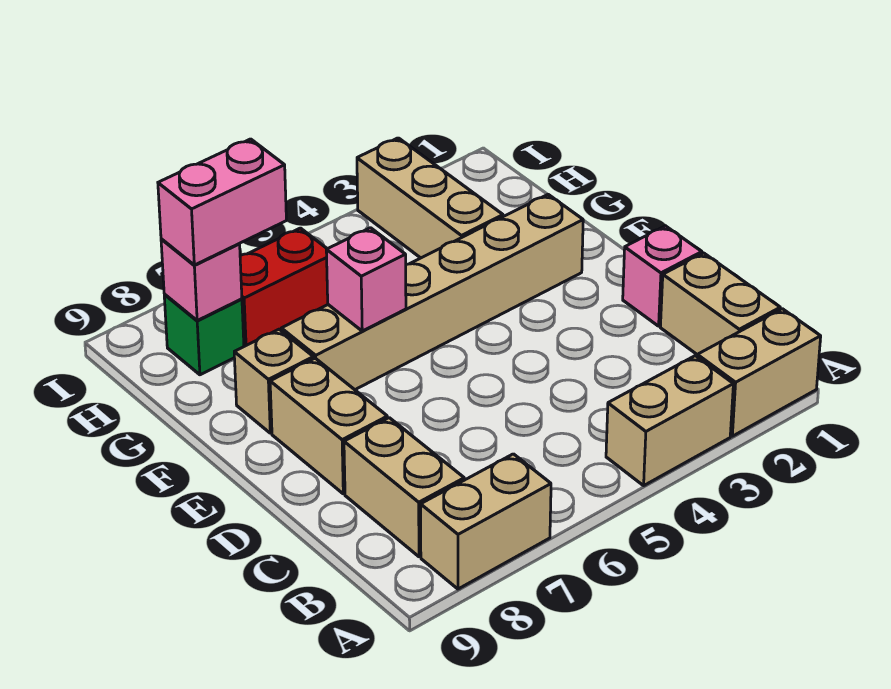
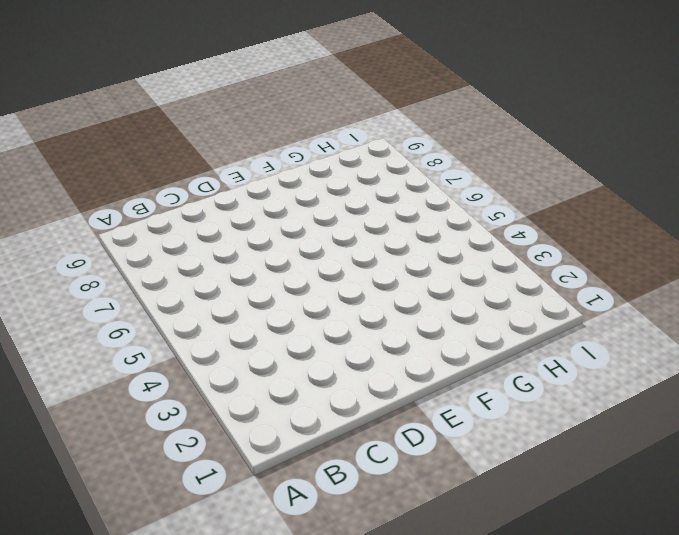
none -> tan brick A1:A2 level 1
none -> tan brick A3:A4 level 1
none -> tan brick A7:A8 level 1

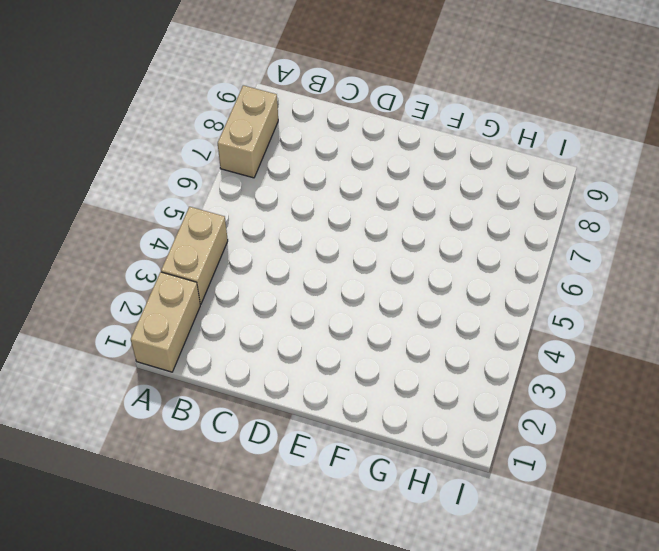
none -> tan brick B1:C1 level 1
none -> tan brick B8:C8 level 1
none -> pink brick D1 level 1

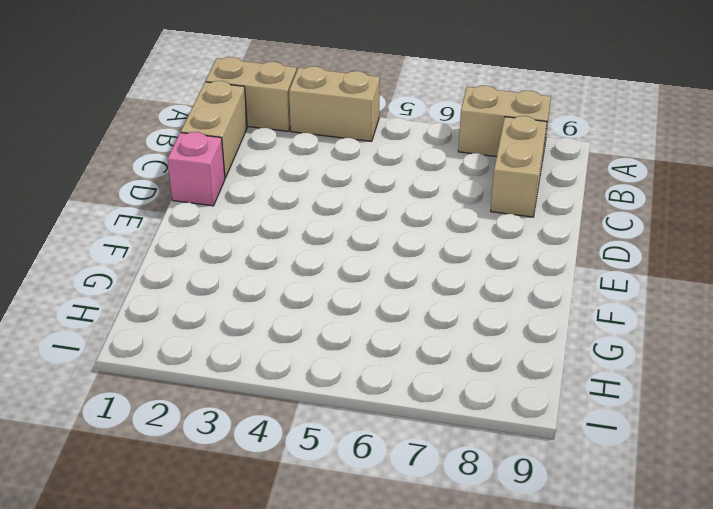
none -> tan brick D8:E8 level 1
none -> tan brick F2:F7 level 1
none -> tan brick F8 level 1

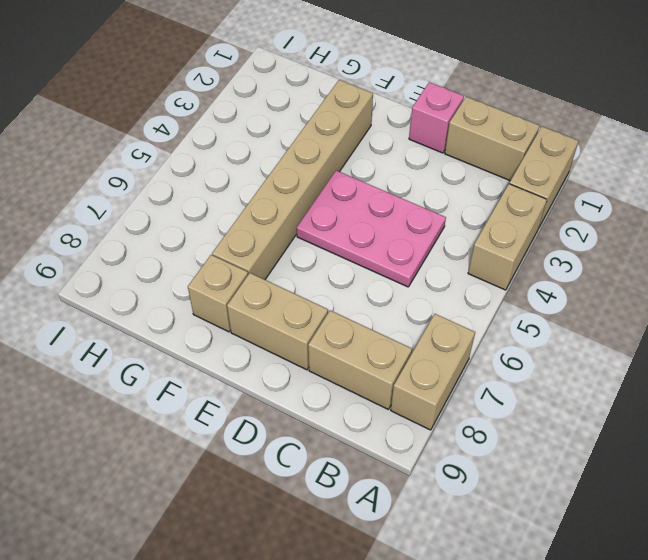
pink plate C4:E5 level 1 -> none
none -> tan brick G3:I3 level 1
none -> red brick H6:H7 level 1
none -> green brick H8 level 1

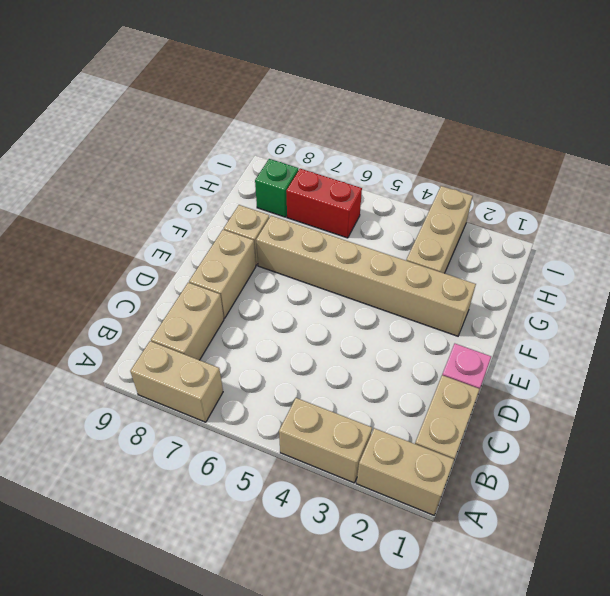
none -> pink brick F6 level 2
none -> pink brick H8 level 2
none -> pink brick H7:H8 level 3

